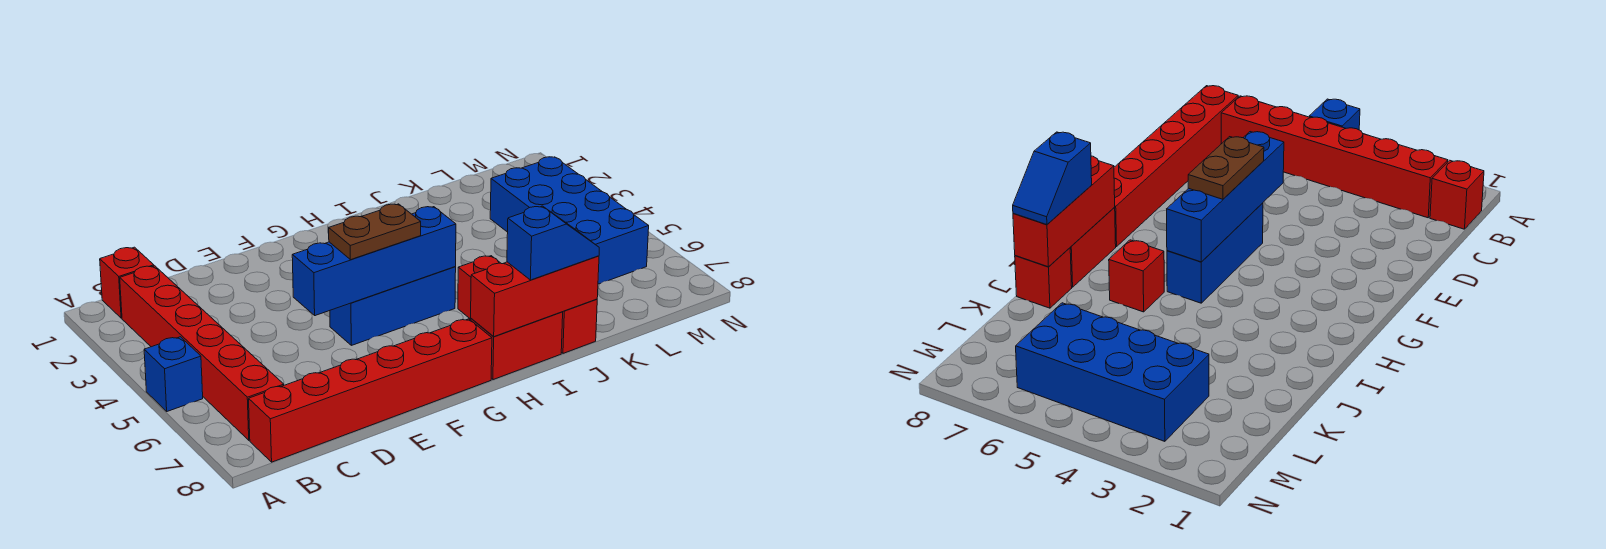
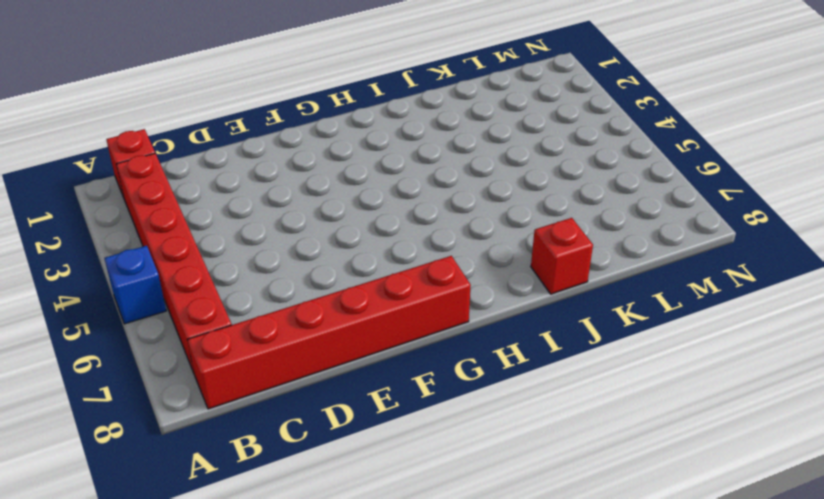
none -> blue brick F5:H5 level 1
none -> red brick H8:I8 level 1
none -> red brick I6 level 1

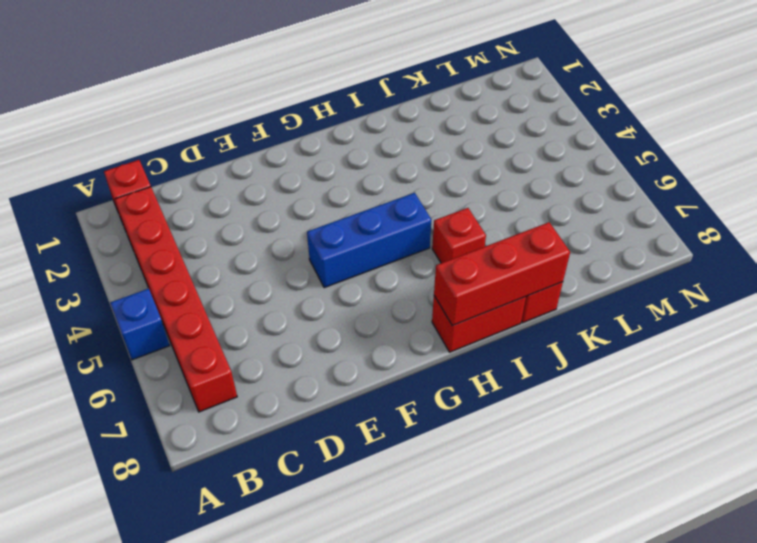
none -> red brick B8:G8 level 1
none -> blue brick L3:M6 level 1
none -> blue brick E5:H5 level 2

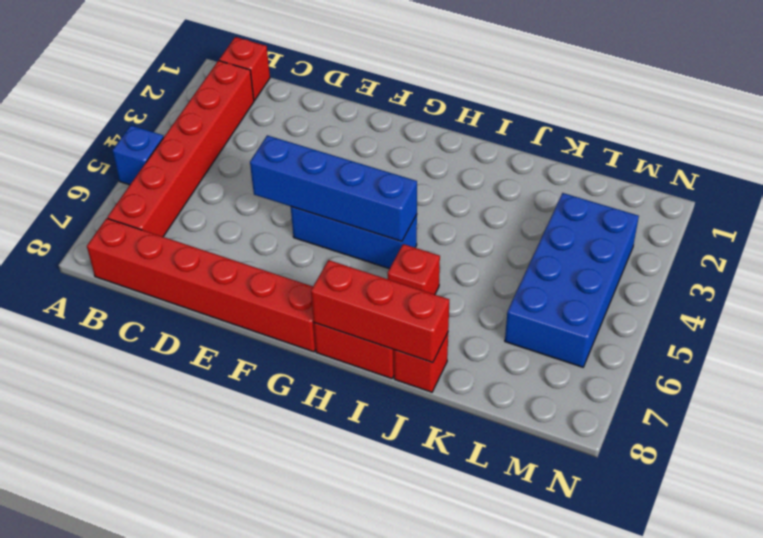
none -> brown plate F5:G5 level 3
none -> blue slope I8:J8 level 3 top I

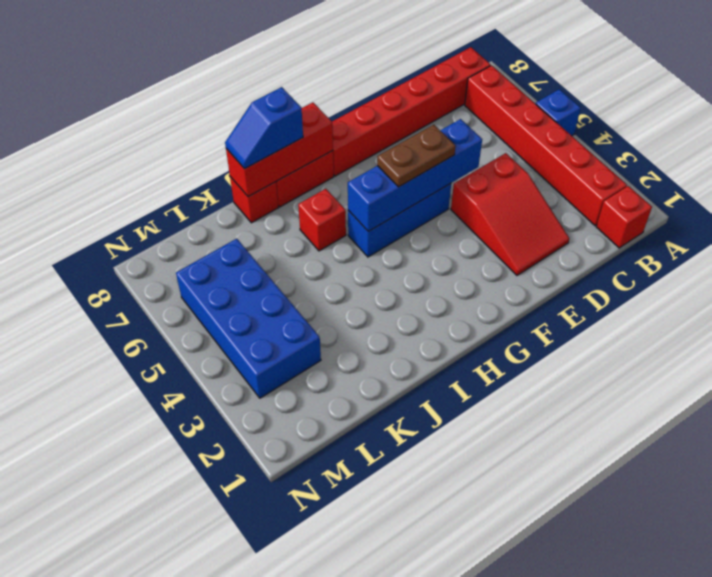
red slope D2:E4 level 1 top 4 -> none

